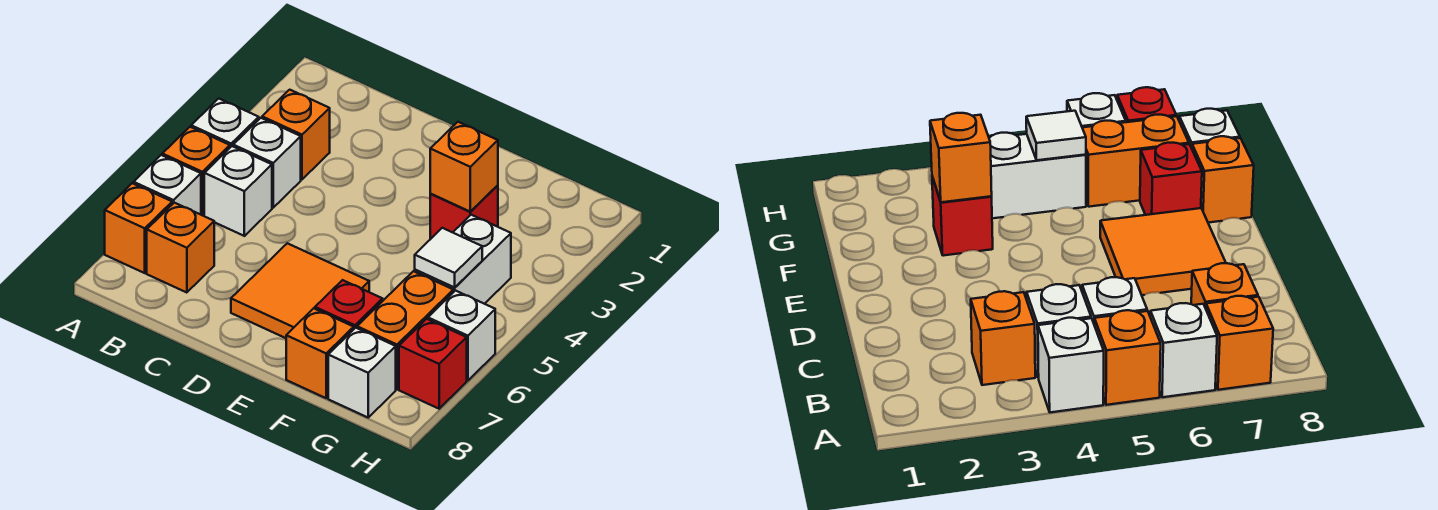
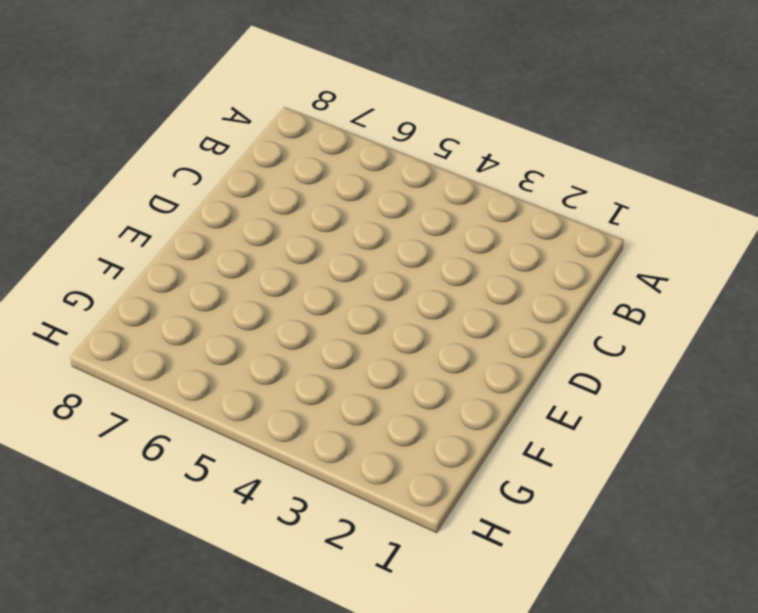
none -> white brick A4 level 1
none -> orange brick A5 level 1
none -> white brick A6 level 1

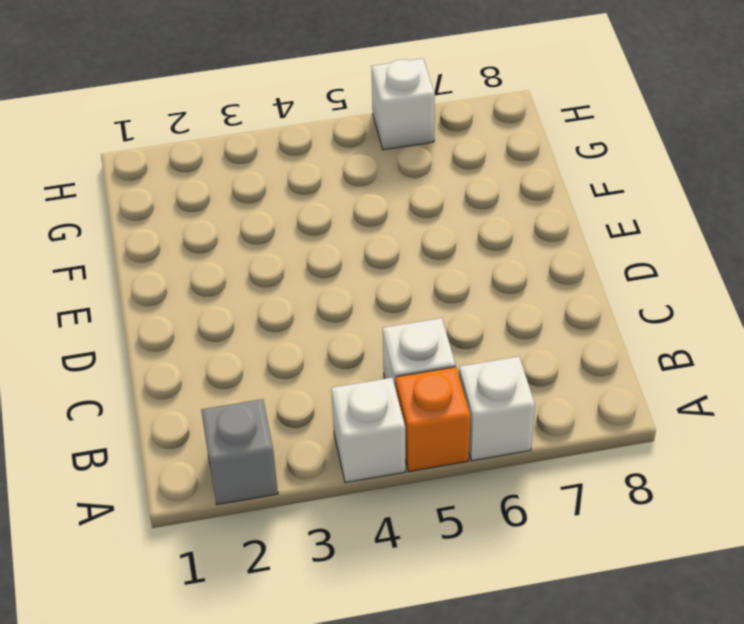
grey brick A2 level 1 -> none
none -> orange brick A7 level 1
none -> orange brick B3 level 1
none -> white brick B4 level 1

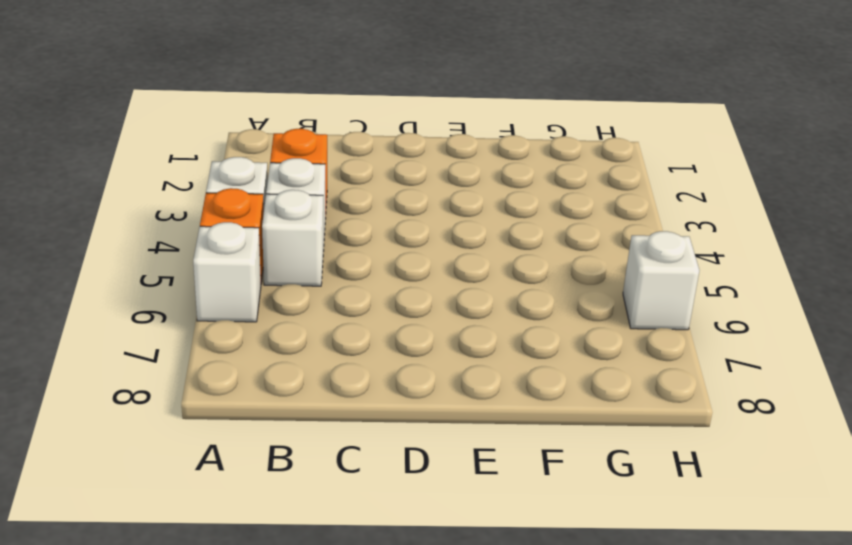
none -> orange brick A7 level 1
none -> orange brick B7 level 1
none -> orange tile D6:E7 level 1

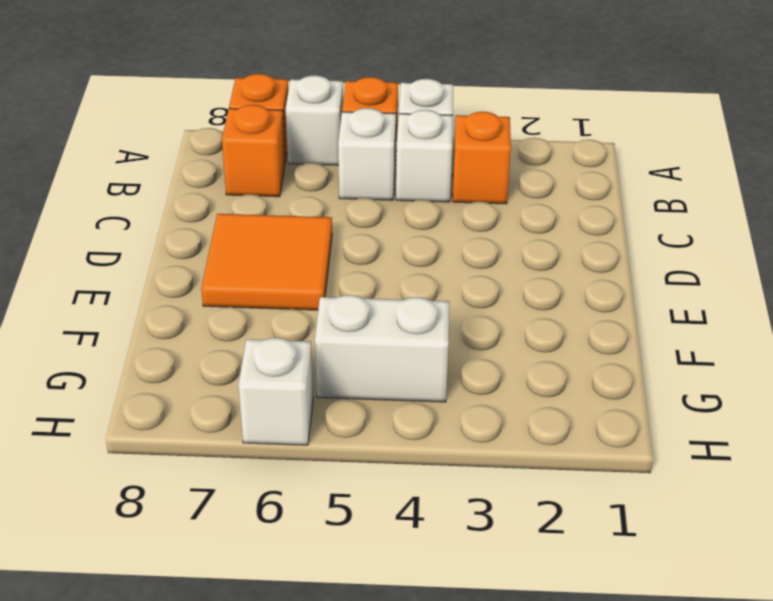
none -> red brick F3 level 1
none -> red brick F7 level 1
none -> orange brick F8 level 1

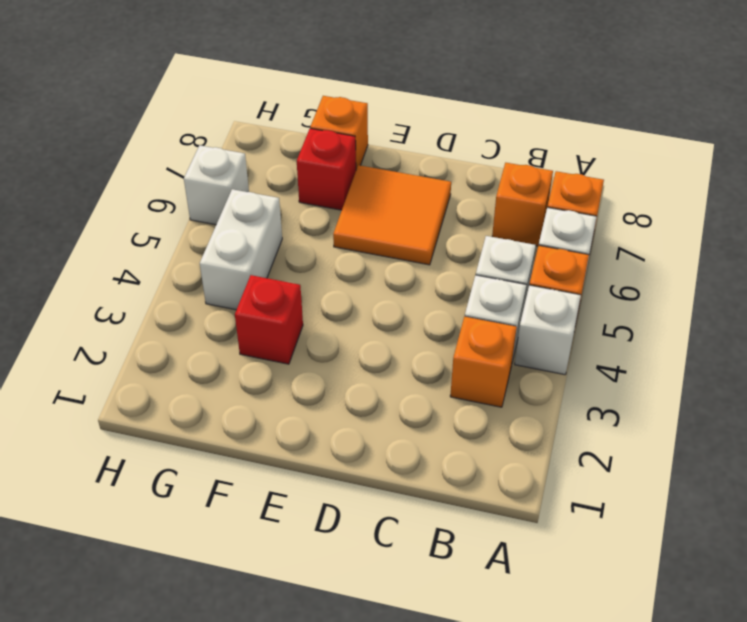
none -> orange brick G6:G7 level 1
none -> white brick G8 level 1
none -> red brick H7 level 1

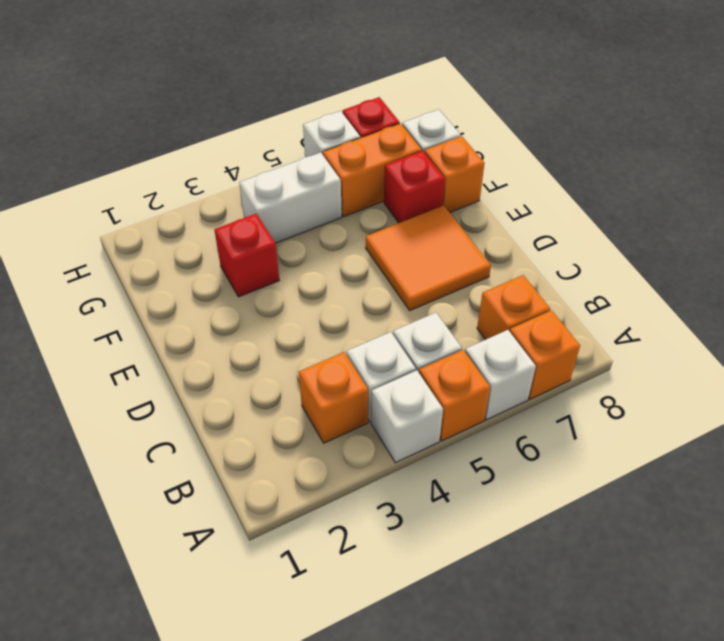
none -> orange brick F3 level 2
none -> white tile G5 level 2

